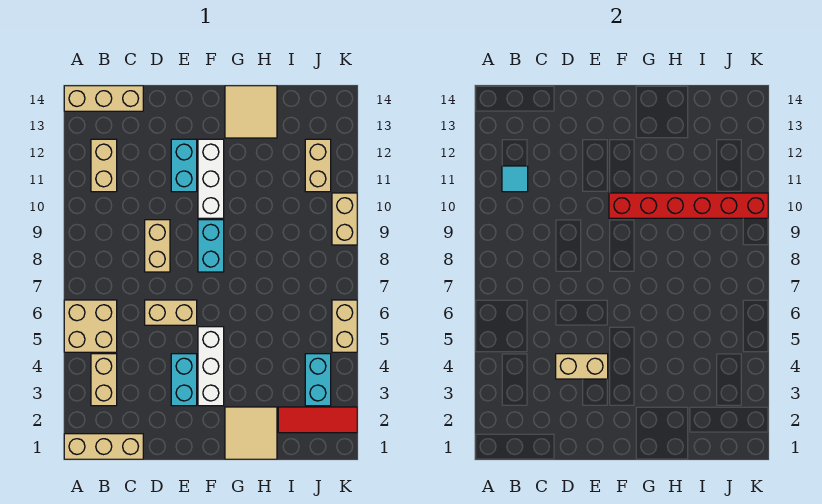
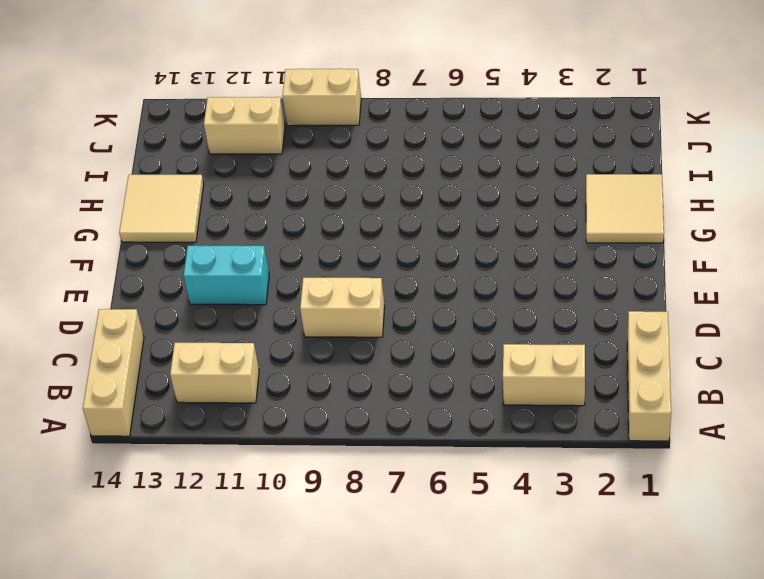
none -> tan brick A5:B6 level 1
none -> tan brick D6:E6 level 1
none -> cyan brick E3:E4 level 1

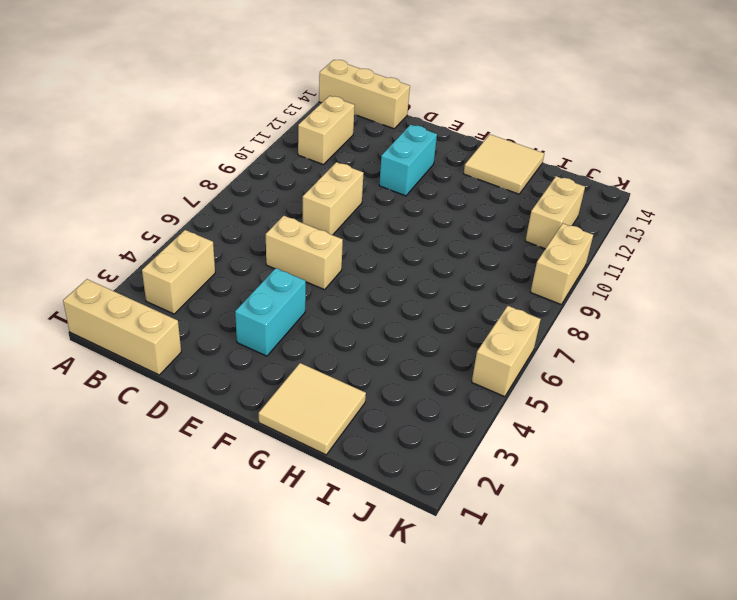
none -> tan brick A5:B6 level 1
none -> white brick F3:F5 level 1
none -> cyan brick F8:F9 level 1

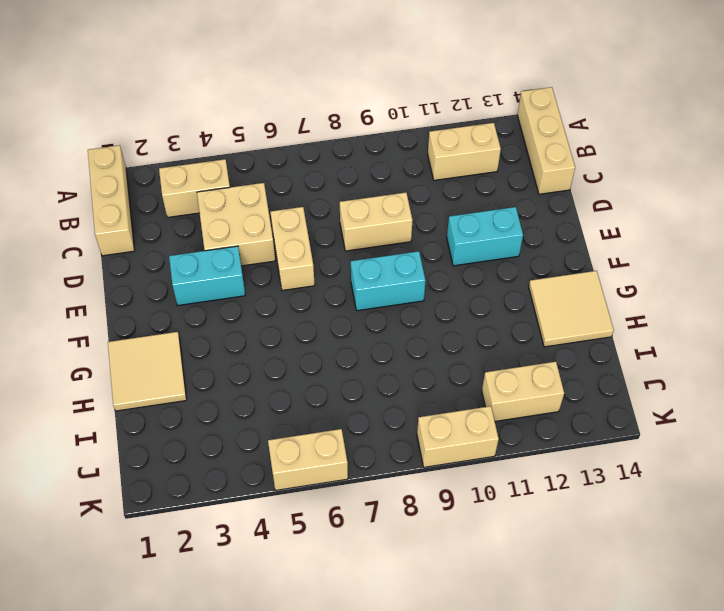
tan brick C4:D5 level 1 -> tan brick A5:B6 level 1
none -> white brick F3:F5 level 1
none -> white brick F10:F12 level 1
none -> red tile I2:K2 level 1

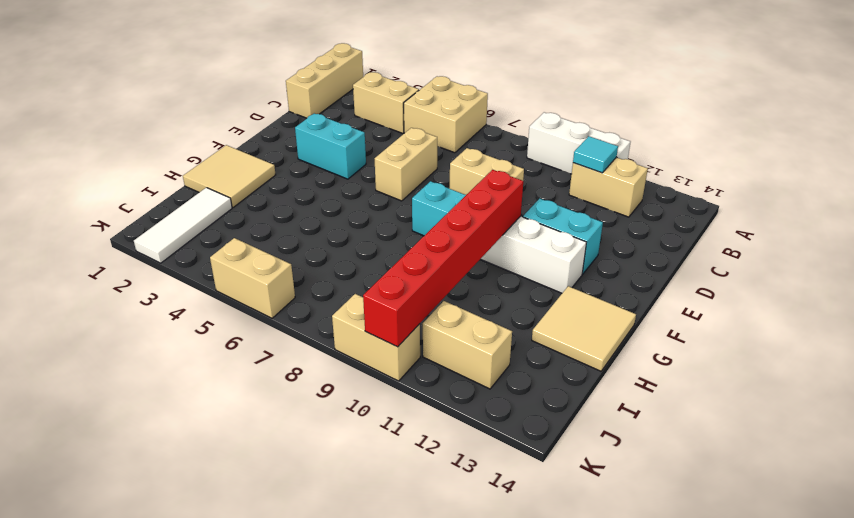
white brick A9:A11 level 1 -> white brick F3:F5 level 1
white tile I2:K2 level 1 -> red tile I2:K2 level 1
none -> tan brick A14:C14 level 1
none -> cyan brick J3:J4 level 1
none -> tan brick D4:E4 level 2

